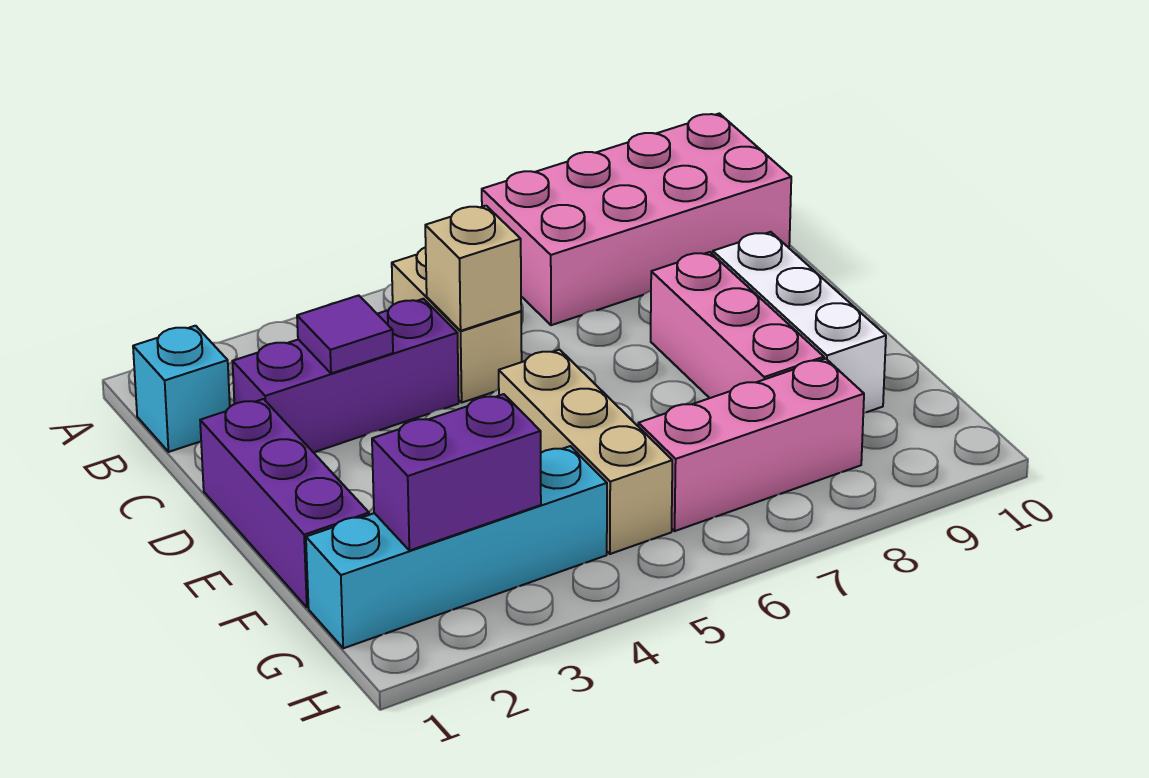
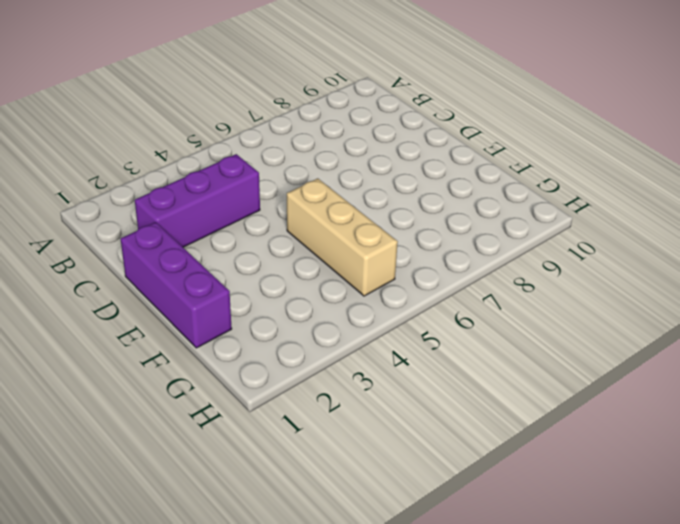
none -> pink brick A7:B10 level 1
none -> cyan brick B1 level 1
none -> tan brick B5:C5 level 1

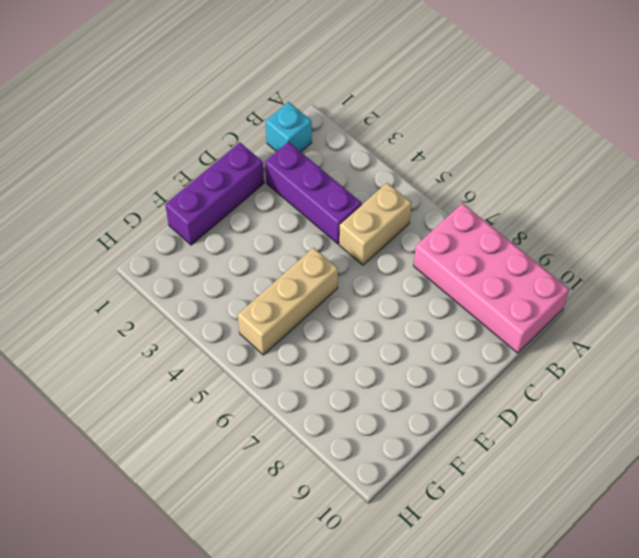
none -> pink brick D8:F8 level 1
none -> white brick D9:F9 level 1
none -> cyan brick G1:G4 level 1

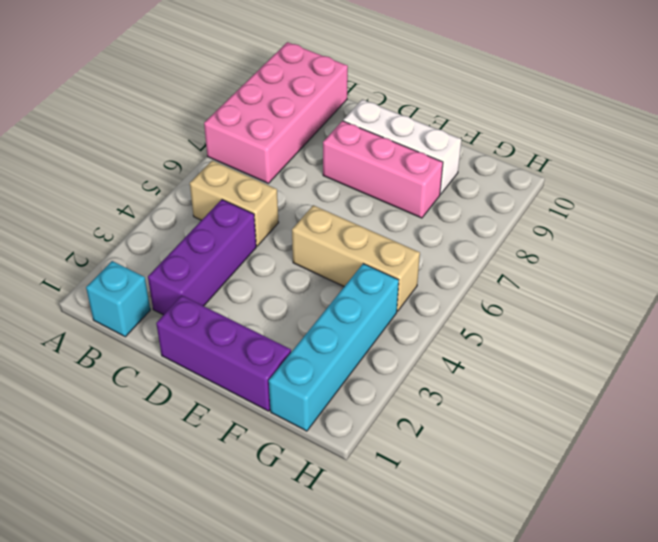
none -> pink brick G6:G8 level 1
none -> purple tile C3 level 2
none -> tan brick C5 level 2

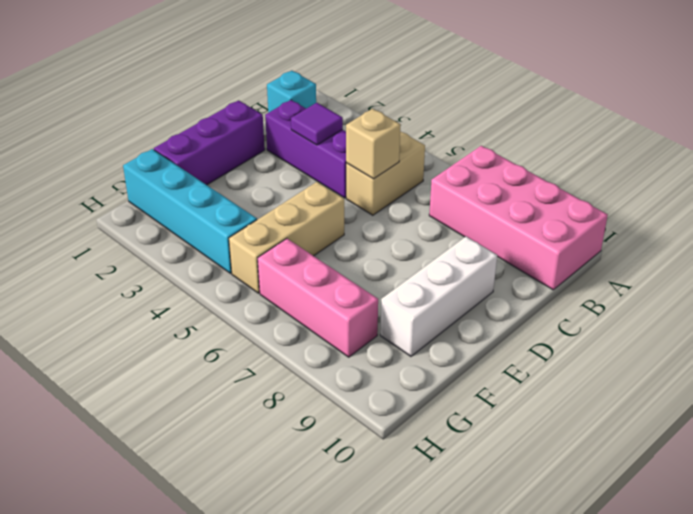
none -> pink brick D8:F8 level 1
none -> purple brick G2:G3 level 2

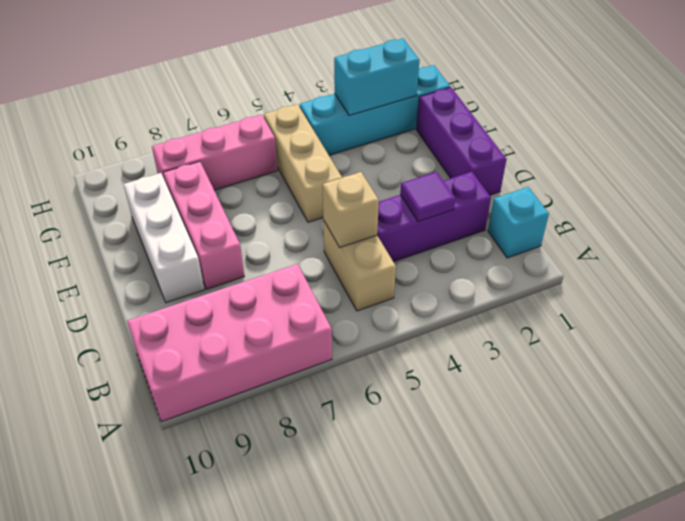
cyan brick G2:G3 level 2 -> purple brick G2:G3 level 2

